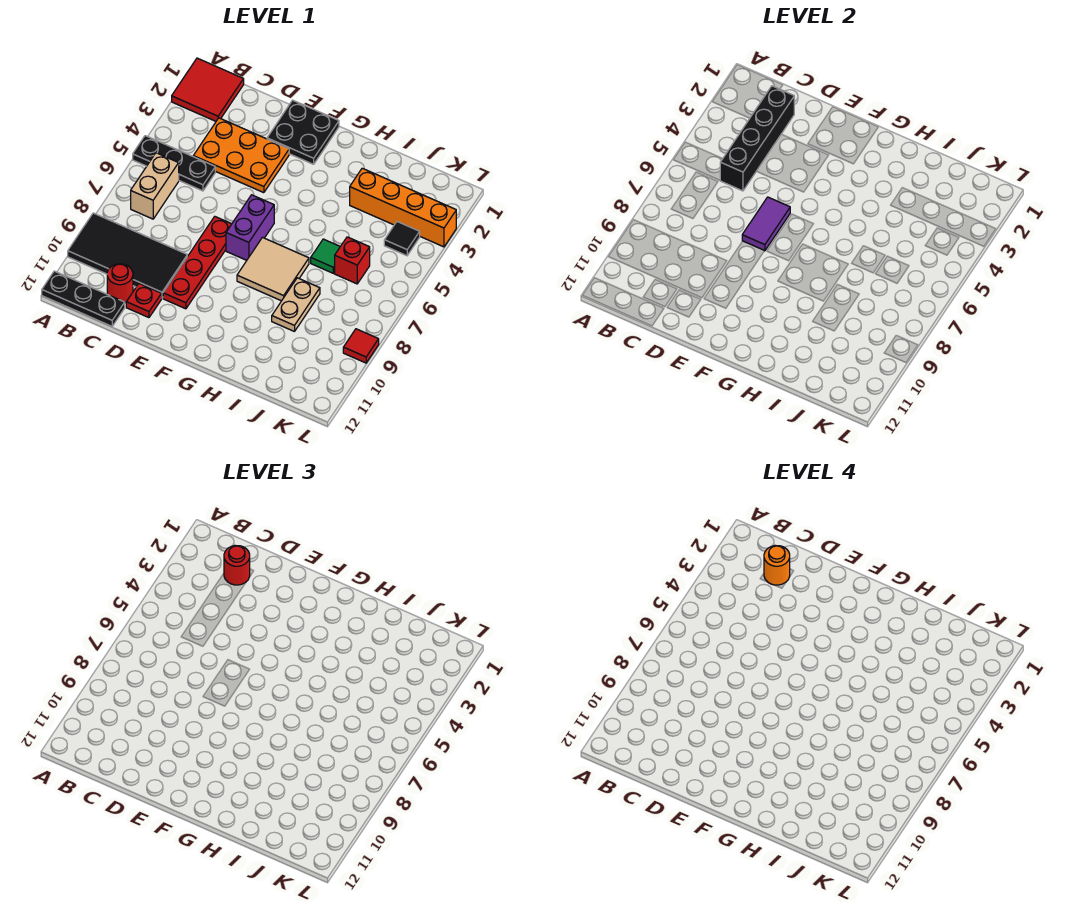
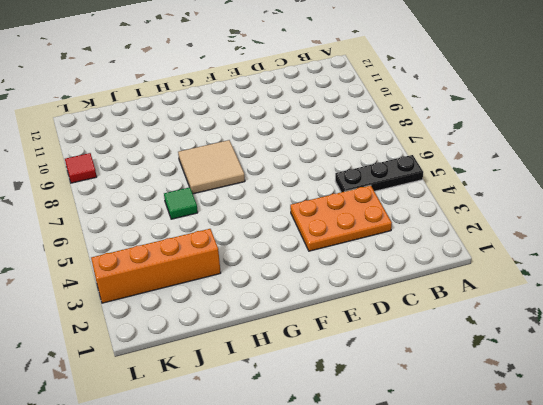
none -> red tile A1:B2 level 1
none -> black tile A9:D10 level 1
none -> black plate A12:C12 level 1

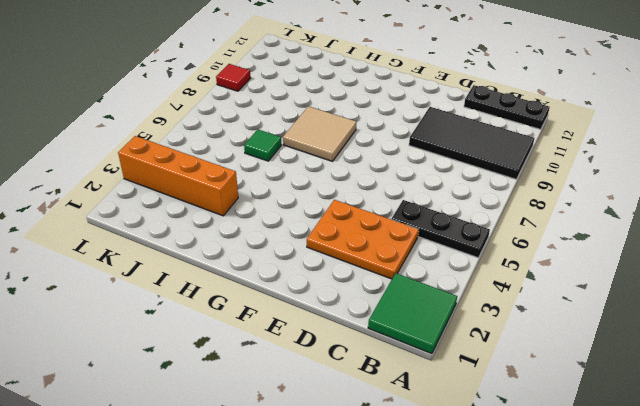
green tile A1:B2 level 1 -> red tile A1:B2 level 1
none -> tan brick B6:B7 level 1
none -> red round brick C11 level 1
none -> red plate D11 level 1

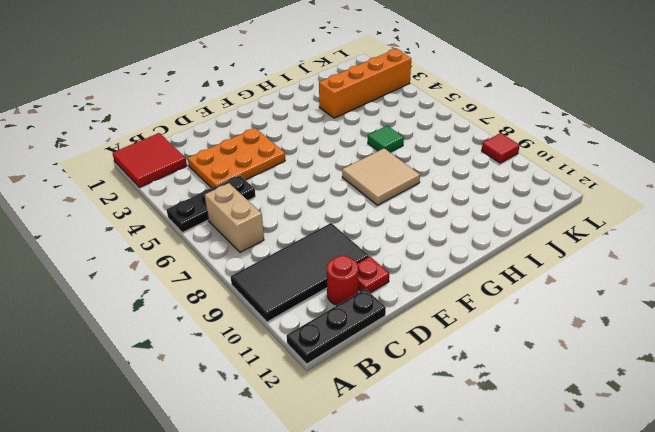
none -> black plate E1:F2 level 1
none -> red plate E7:E10 level 1
none -> purple brick F6:F7 level 1

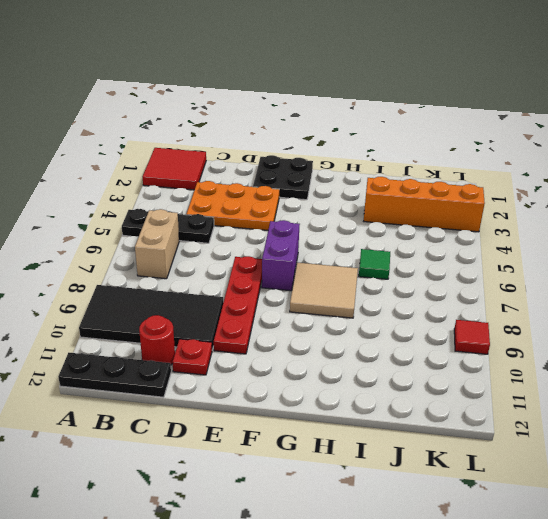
none -> tan plate I8:I9 level 1
none -> red brick J6 level 1
none -> black tile K4 level 1

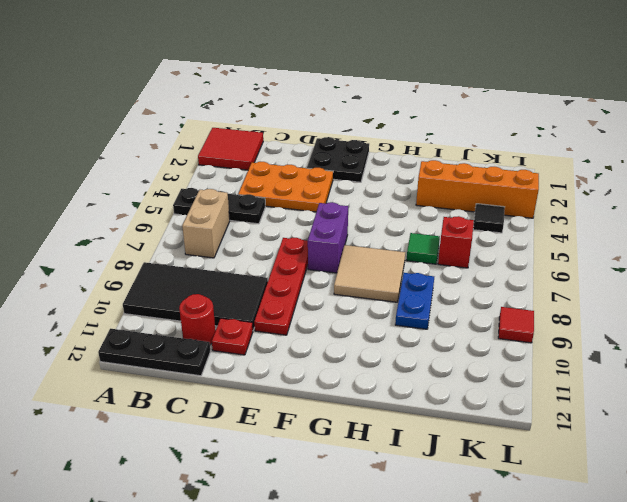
blue plate I8:I9 level 1 -> tan plate I8:I9 level 1
none -> black brick C2:C5 level 2
none -> purple tile E6:E7 level 2
none -> red round brick C2 level 3

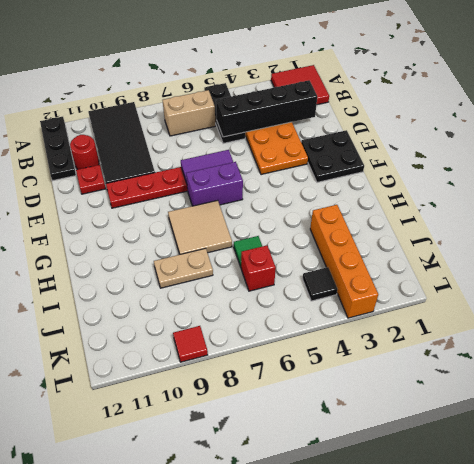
none -> red round brick C2 level 3
none -> orange round brick C2 level 4

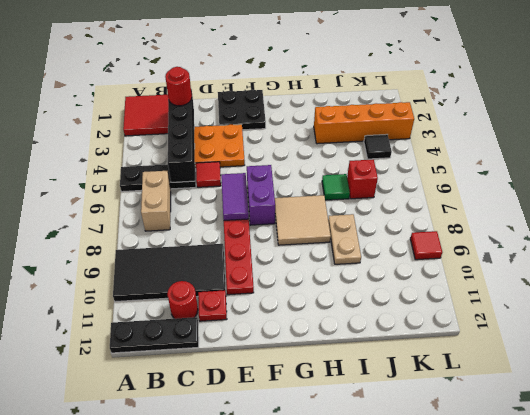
red tile D5 level 1 -> none
none -> orange round brick C2 level 4

